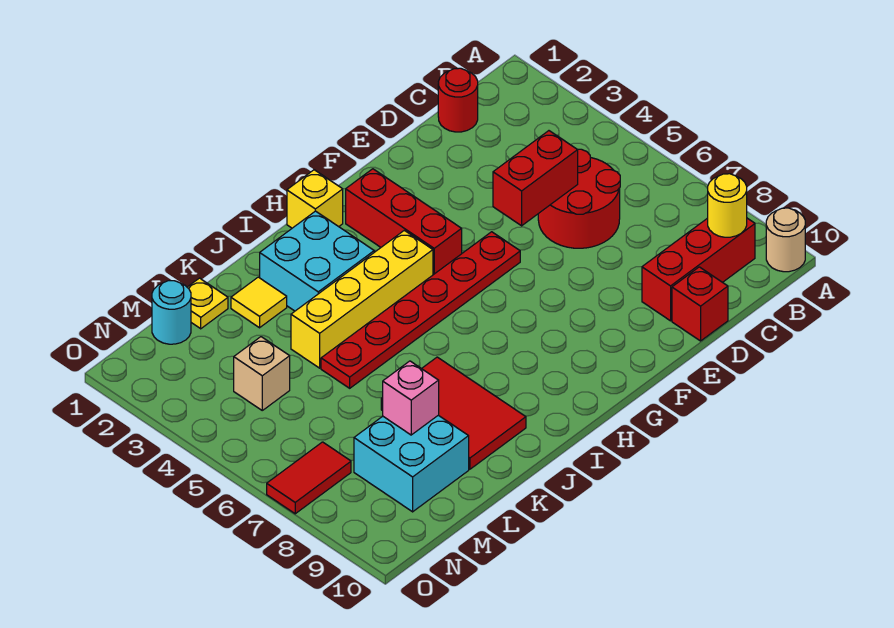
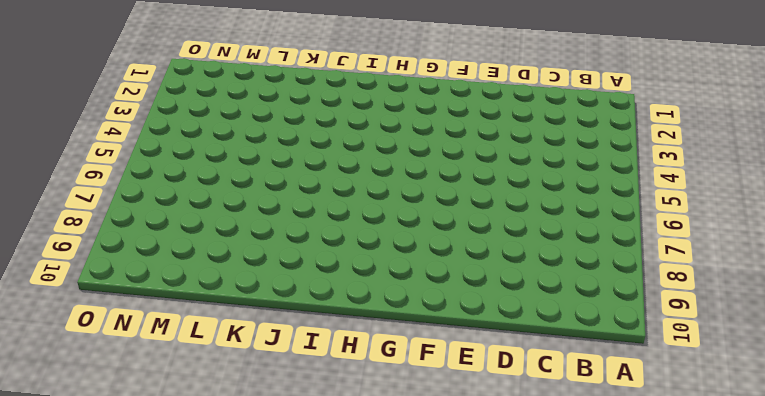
none -> tan round brick A10 level 1
none -> red brick B9:D9 level 1
none -> red round brick C1 level 1

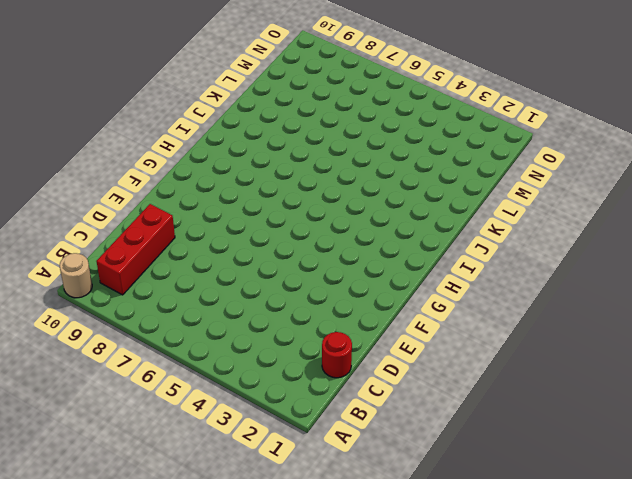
none -> red round brick C5:D6 level 1
none -> red brick D10 level 1
none -> red plate F5:K5 level 1

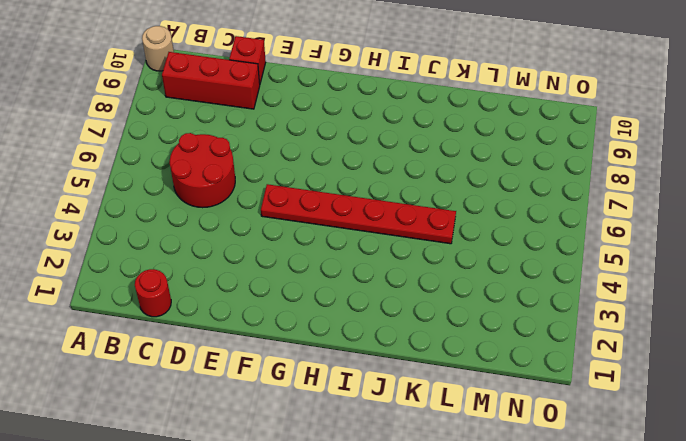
none -> red brick G2:G4 level 1
none -> yellow brick H1 level 1
none -> yellow brick H4:K4 level 1

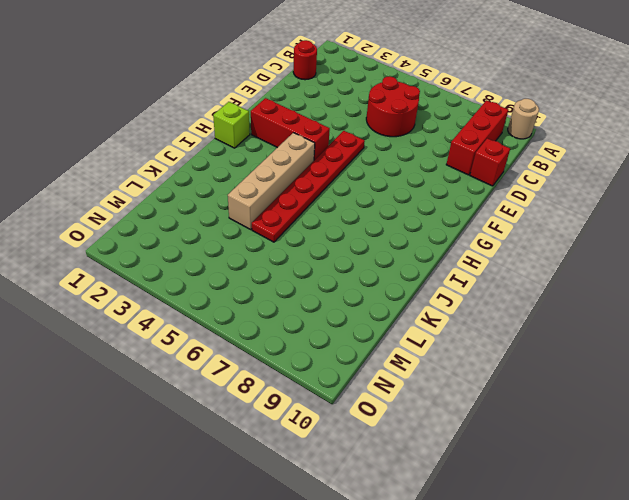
lime brick H1 level 1 -> yellow brick H1 level 1
tan brick H4:K4 level 1 -> yellow brick H4:K4 level 1
none -> cyan brick I2:J3 level 1
none -> red tile J7:K9 level 1
none -> yellow tile K2 level 1

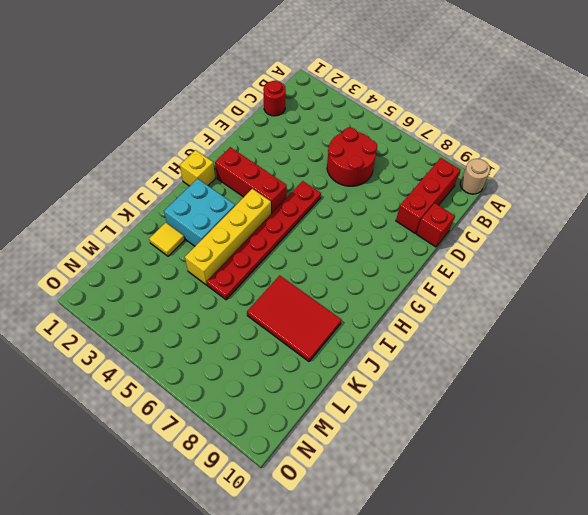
none -> yellow plate L1 level 1
none -> cyan brick L8:M9 level 1
none -> cyan round brick M1 level 1

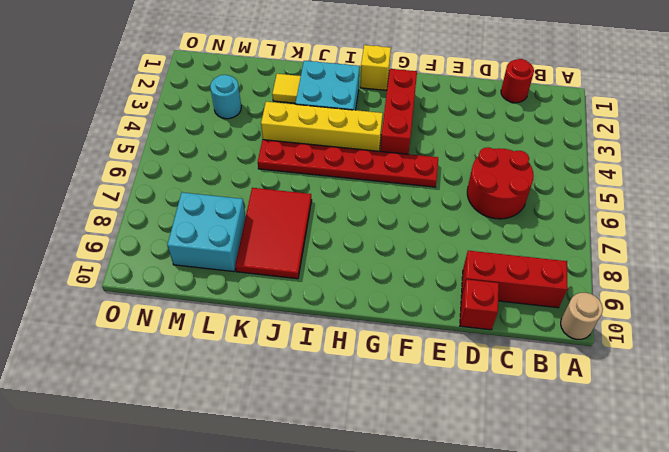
cyan round brick M3 level 1 -> cyan round brick M1 level 1
none -> yellow plate L1 level 1
none -> tan brick M4 level 1
none -> red tile N7:O7 level 1

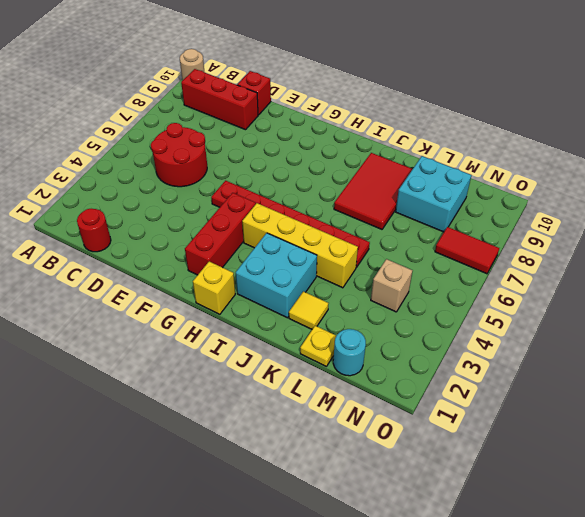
none -> yellow round brick B9 level 2
none -> red brick D5:E5 level 2
none -> pink brick L8 level 2

